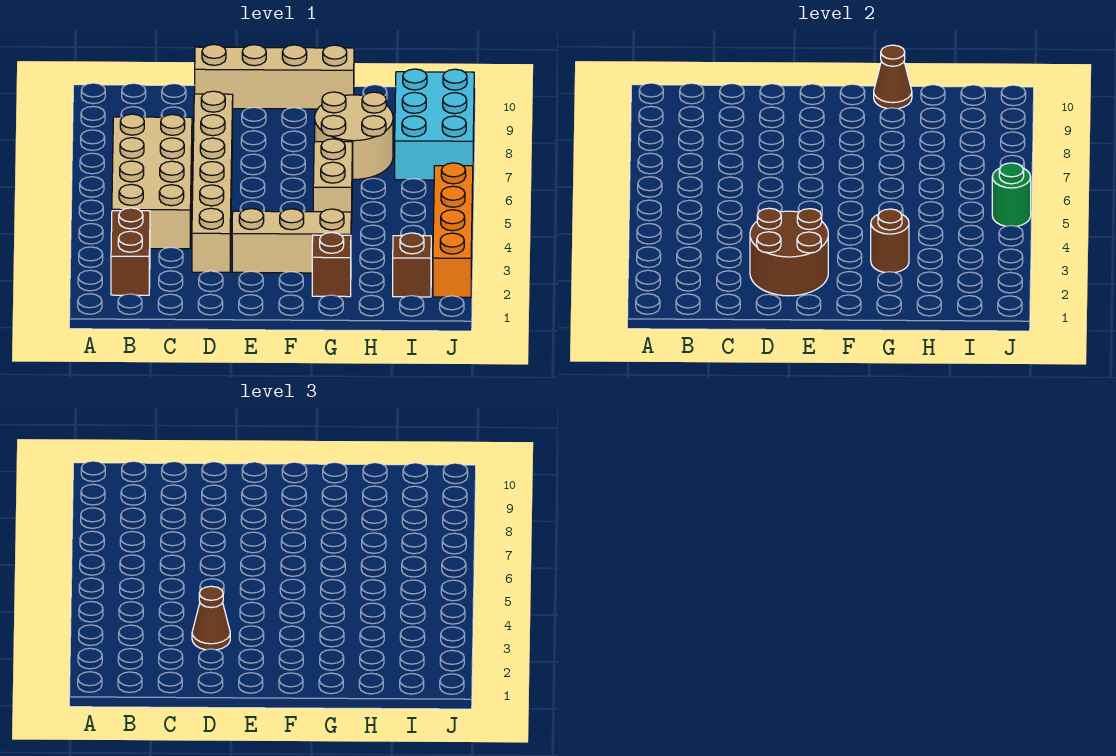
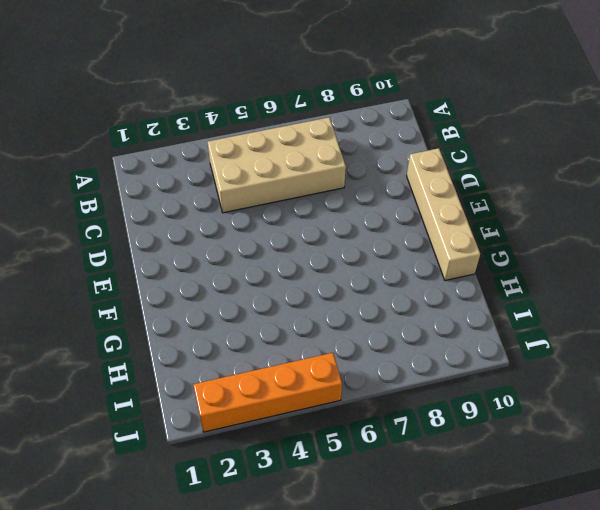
none -> brown brick B2:B3 level 1
none -> tan brick D3:D8 level 1
none -> tan brick E3:G3 level 1

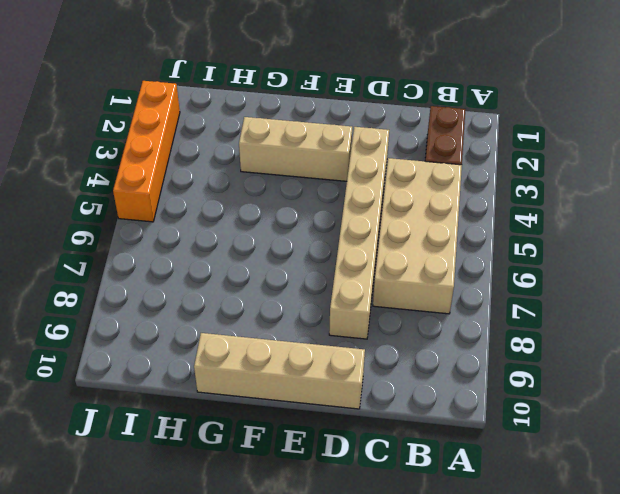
none -> brown brick G2 level 1
none -> tan brick G5:G6 level 1
none -> tan round brick G7:H8 level 1

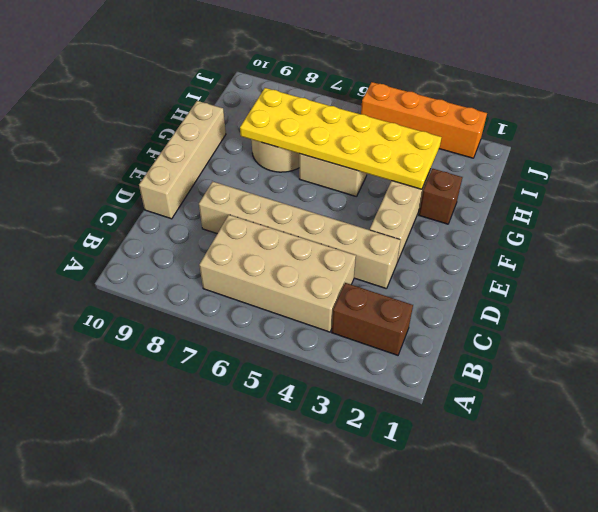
yellow plate G3:H8 level 2 -> brown round brick G3 level 2
none -> brown brick I2 level 1
none -> cyan brick I7:J9 level 1
none -> brown round brick D2:E3 level 2

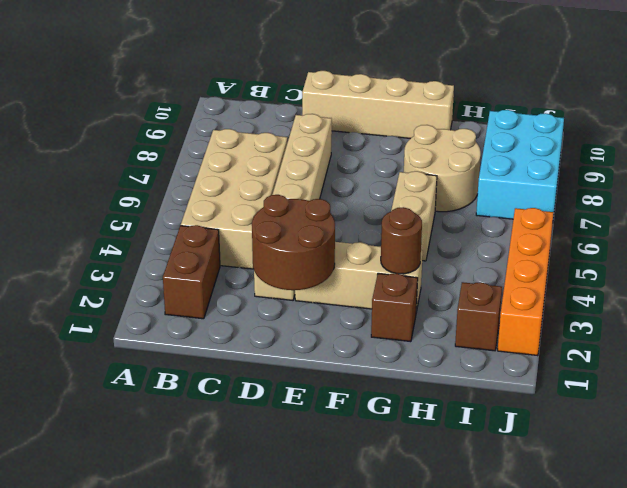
none -> brown cone G10 level 2
none -> green round brick J5 level 2
none -> brown cone D3 level 3

